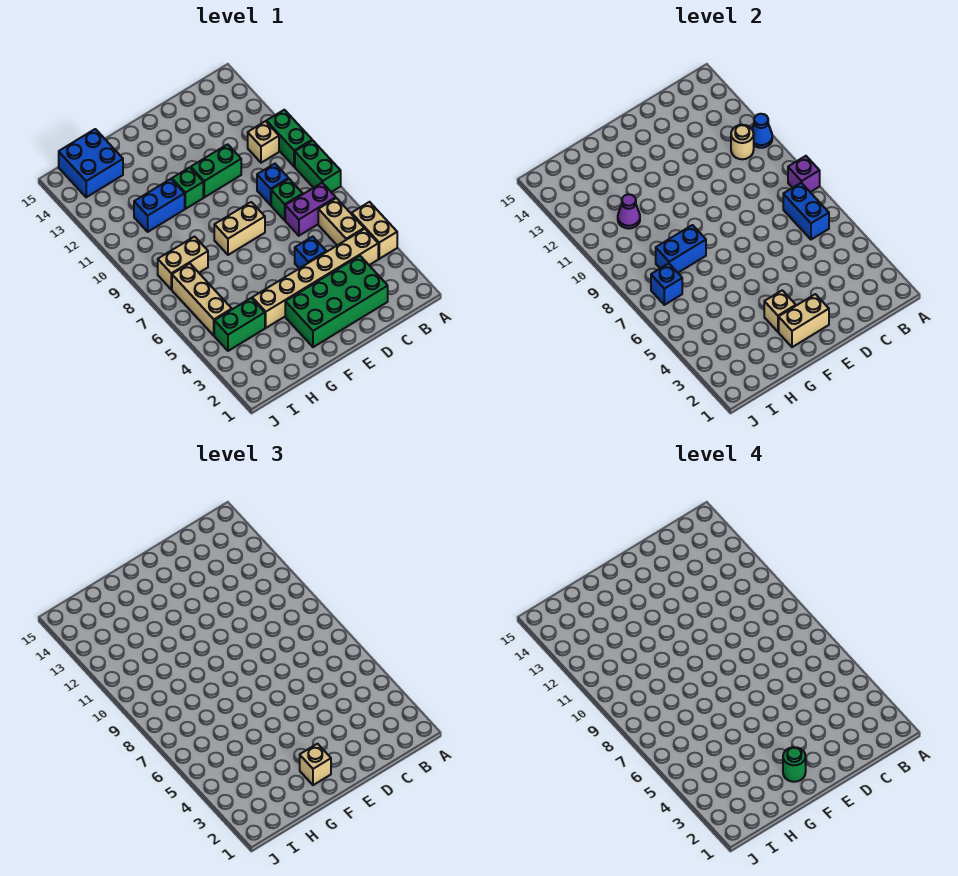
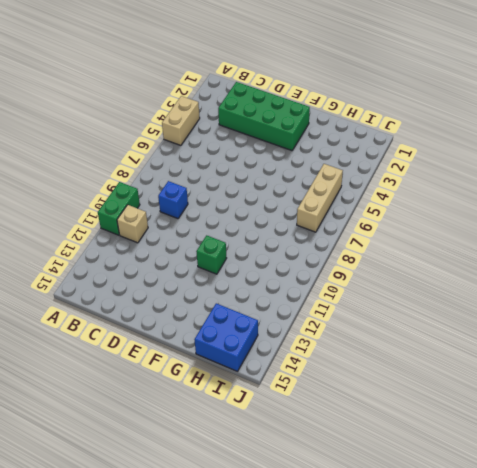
none -> green brick A8:A9 level 1
none -> tan brick B4:G4 level 1
none -> tan brick B5:B6 level 1
none -> purple brick B7:C7 level 1

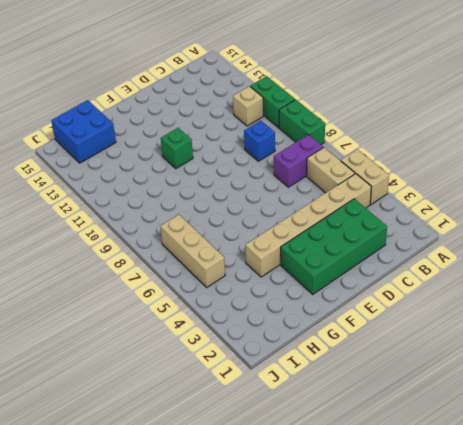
none -> green brick C8 level 1
none -> blue brick D5 level 1
none -> green brick D11:E11 level 1
none -> tan brick E8:F8 level 1

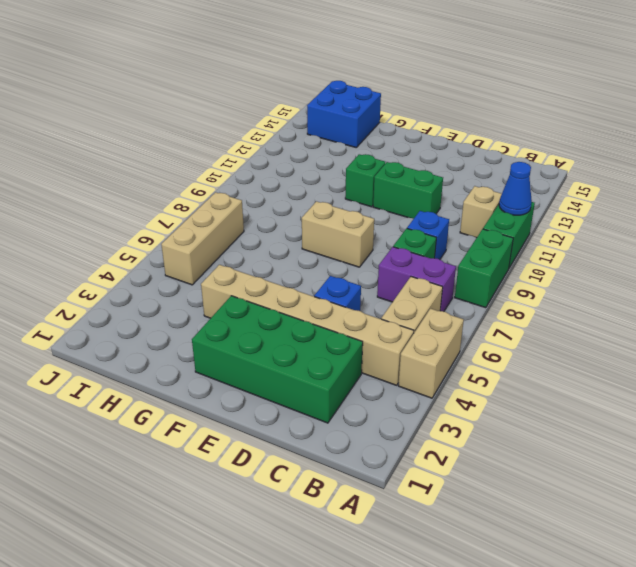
none -> blue brick G11:H11 level 1
none -> green brick H4:I4 level 1
none -> tan brick H8:I8 level 1
none -> purple brick A8 level 2

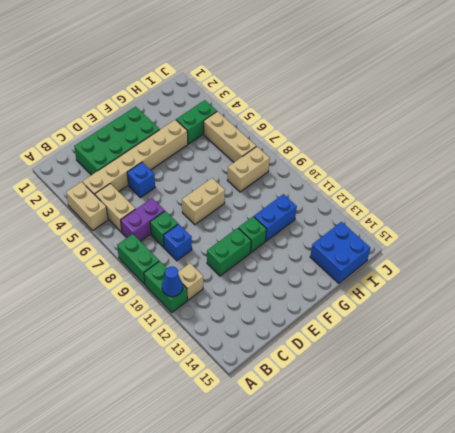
none -> purple brick A8 level 2
none -> blue brick B6:B7 level 2
none -> tan round brick B11 level 2
none -> tan brick E2:F2 level 2

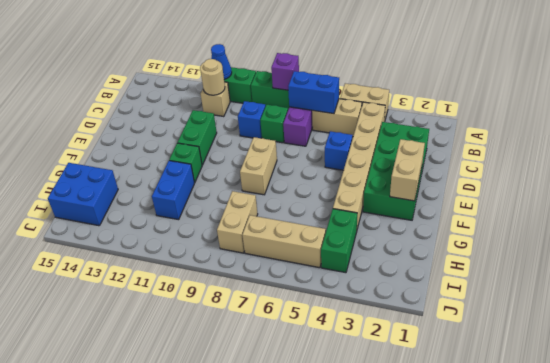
none -> tan brick F3 level 2
none -> blue brick G8:H8 level 2
none -> purple cone H11 level 2
none -> blue brick I7 level 2

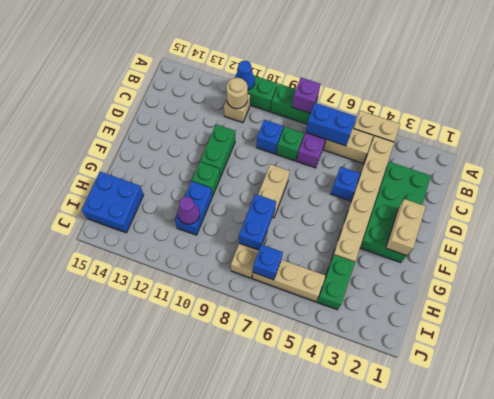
none -> tan brick F3 level 2
none -> tan brick F2 level 3
none -> green round brick F2 level 4

